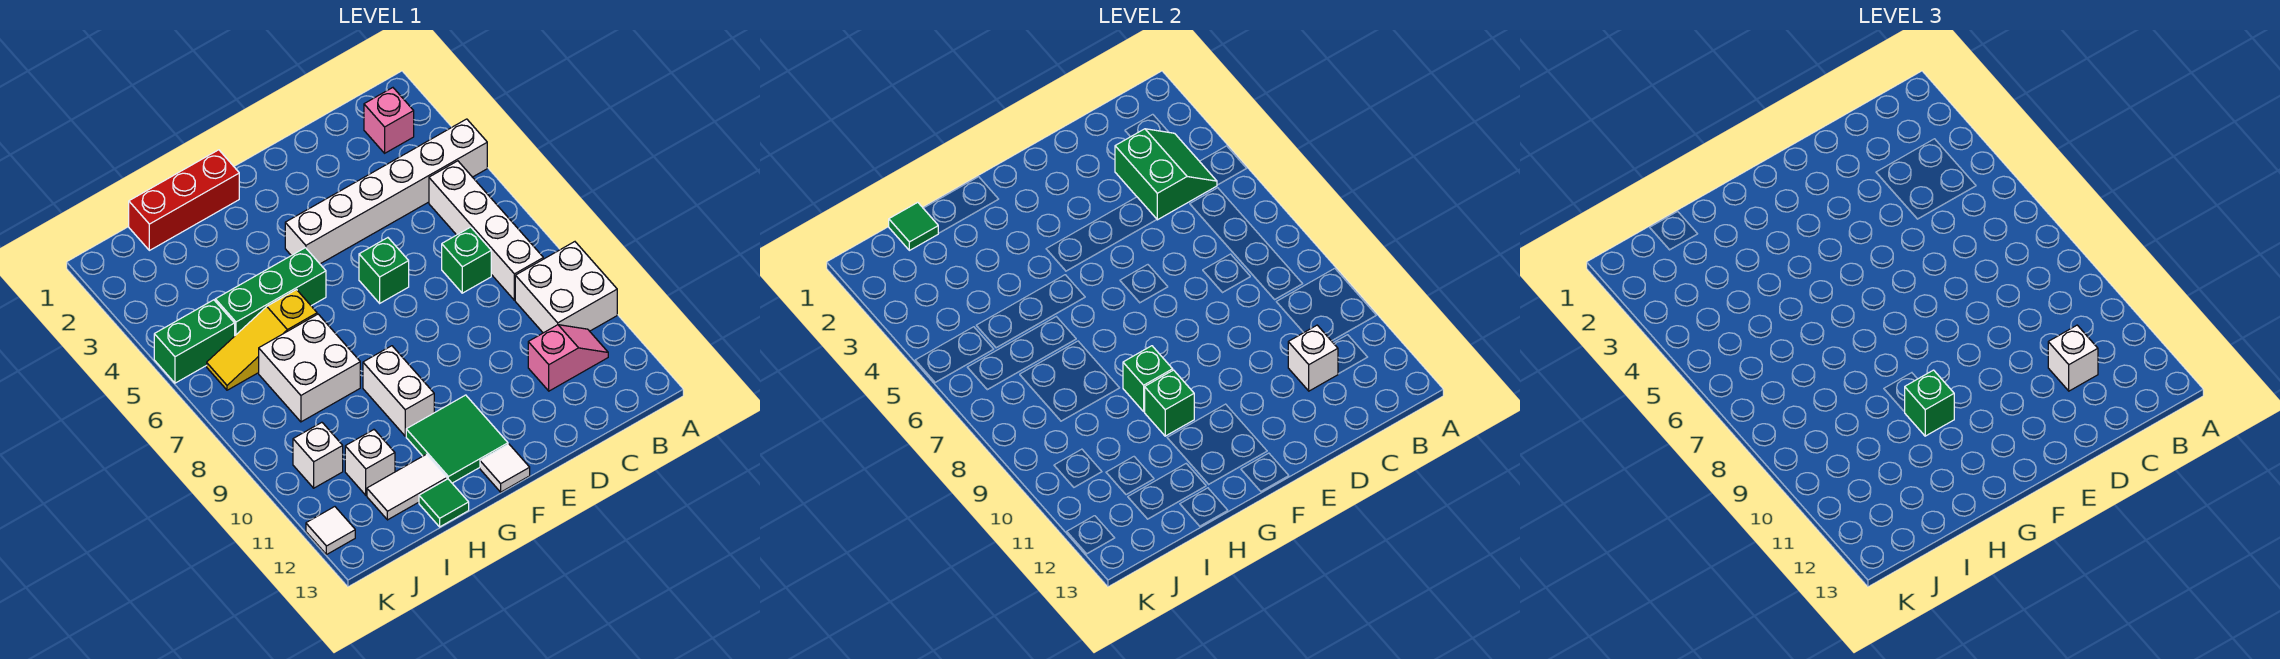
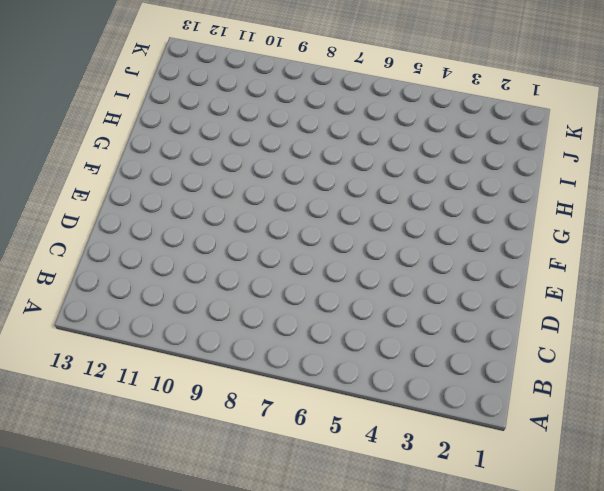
none -> white brick A4:F4 level 1
none -> white brick A9:B10 level 1
none -> pink brick B2 level 1

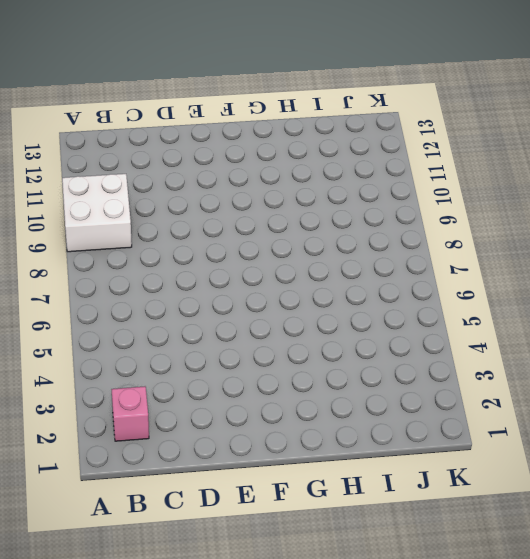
none -> white brick A4:F4 level 1
none -> white brick B5:B8 level 1
none -> pink slope B11:C11 level 1 top C

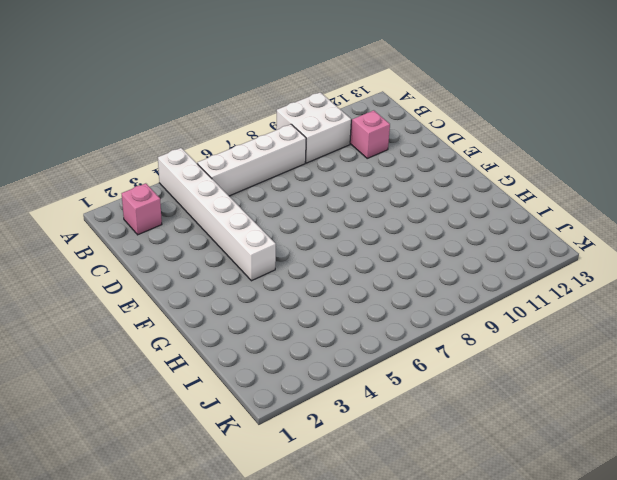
none -> green brick C7 level 1
none -> green brick E6 level 1
none -> green tile F11:G12 level 1

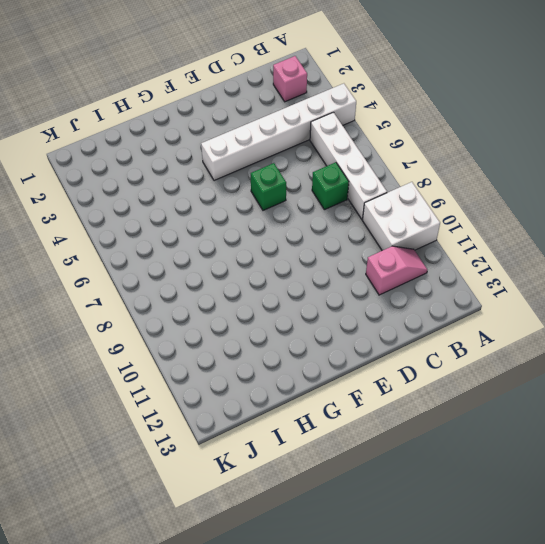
none -> green tile F11:G12 level 1
none -> white tile F13 level 1
none -> red brick G1:I1 level 1

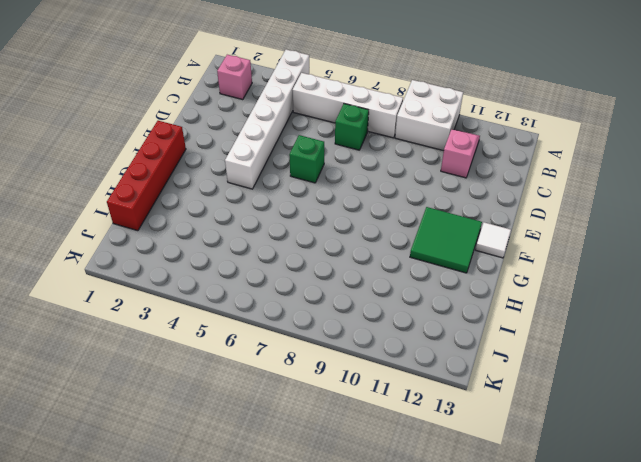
red brick F1:I1 level 1 -> red brick G1:I1 level 1
none -> green brick G5:I5 level 1
none -> white brick G9:G10 level 1
none -> yellow slope H6:J6 level 1 top H

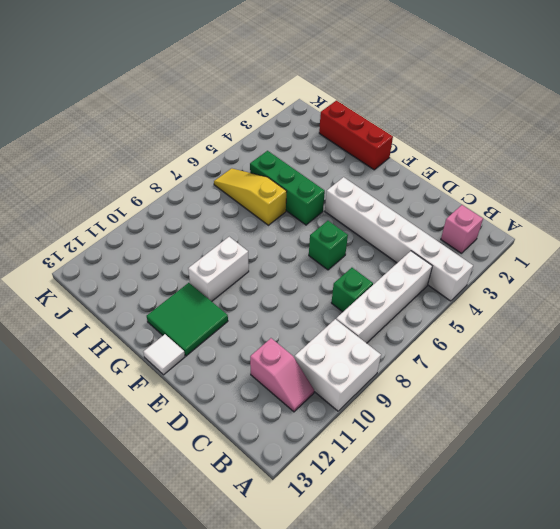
none -> white brick H7:I8 level 1
none -> white tile H12:I12 level 1
none -> green tile H13 level 1

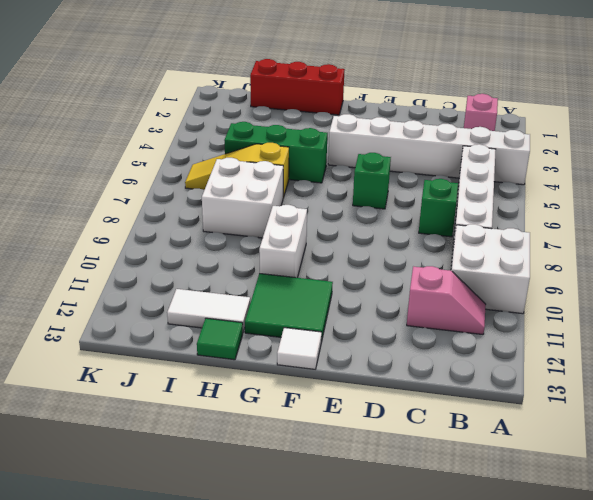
none -> white brick I11 level 1
none -> green brick J5:K5 level 1
none -> white brick J10 level 1

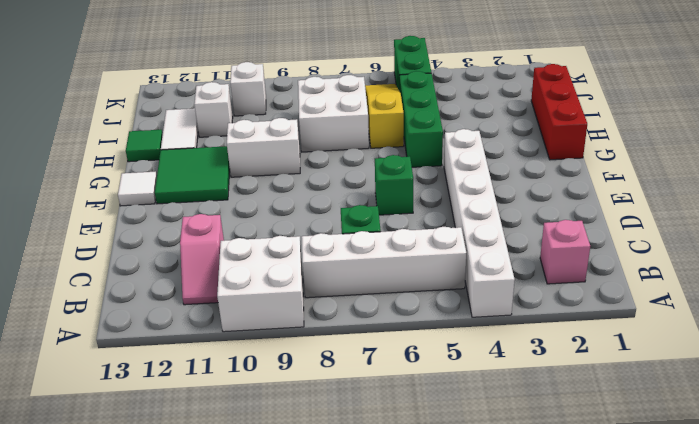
none -> white tile K12 level 1
none -> green slope B3:C4 level 2 top C
none -> white brick C11 level 2

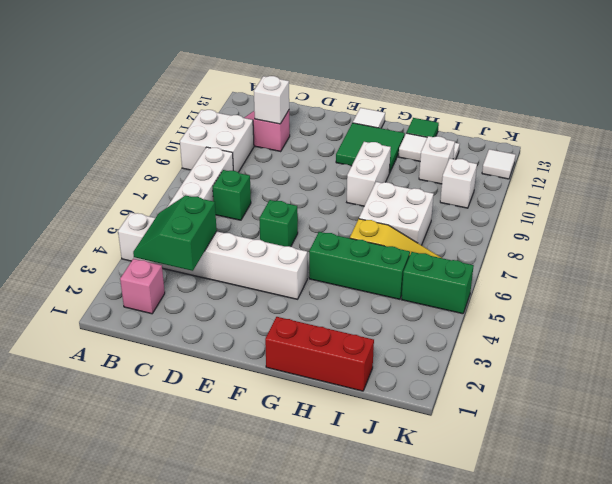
none -> green brick G9 level 2
none -> green brick G10 level 2
none -> green tile I1 level 2

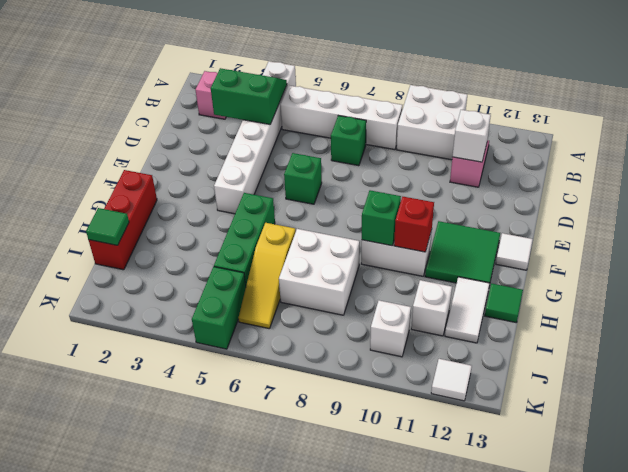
red brick G10 level 2 -> green brick G10 level 2
none -> white brick C11 level 3
none -> green brick G10 level 3

